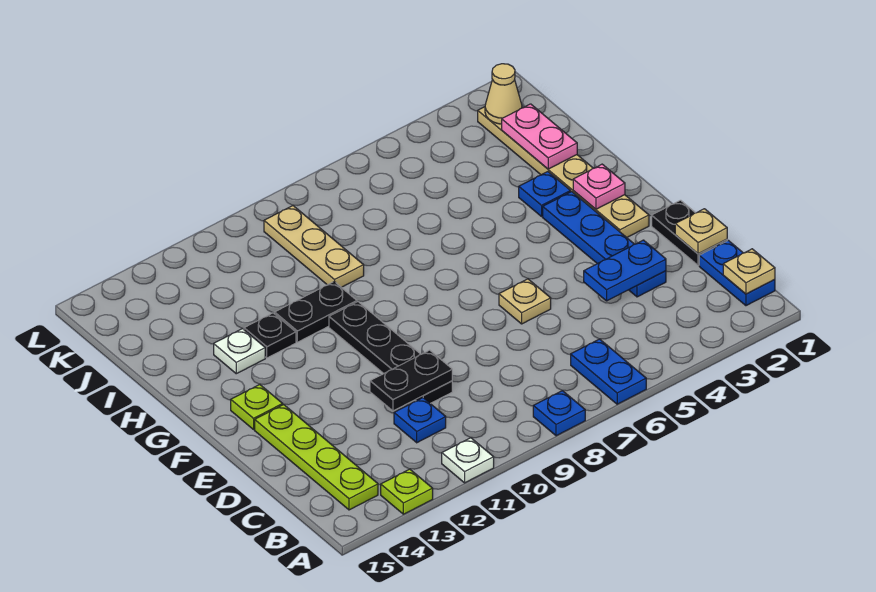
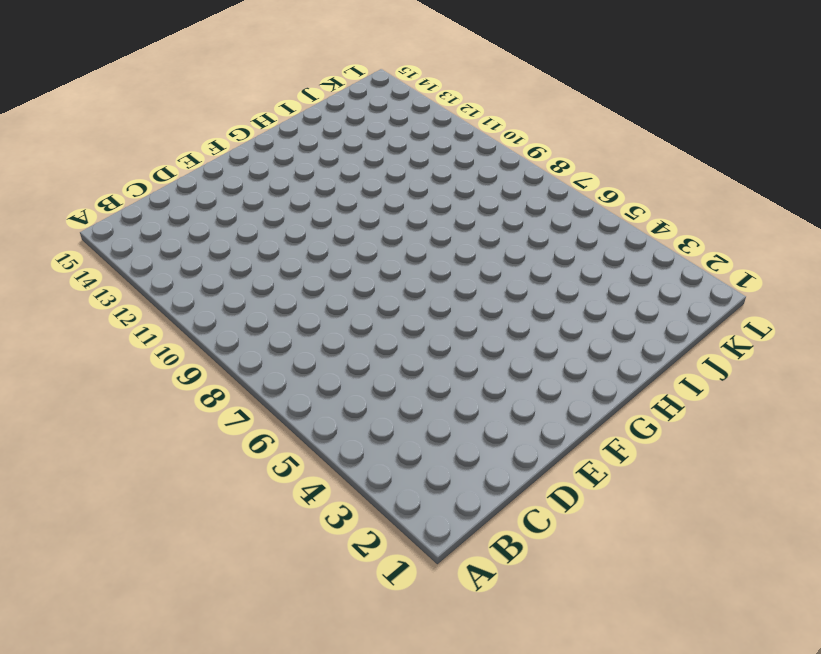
none -> blue plate A6:B6 level 1
none -> blue plate A8 level 1
none -> white plate A11 level 1

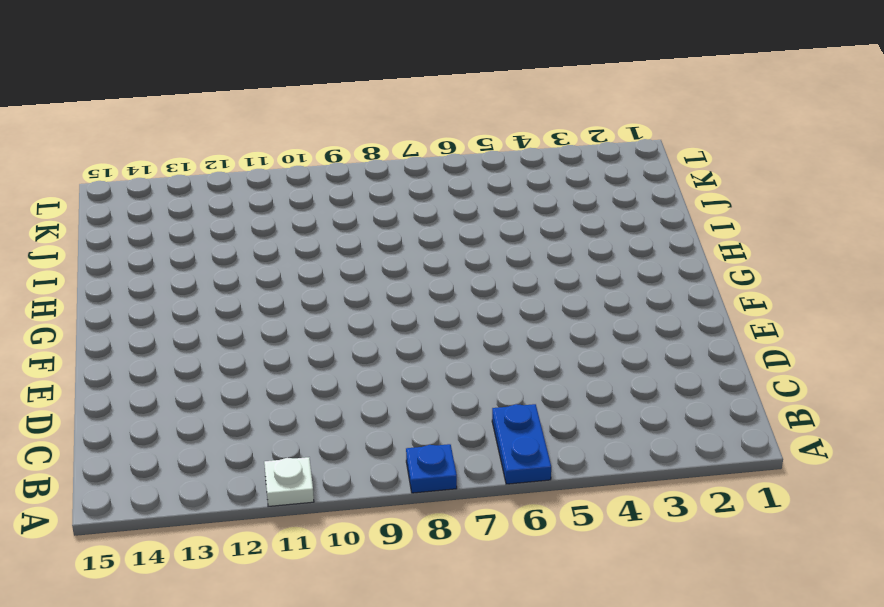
none -> lime plate A13 level 1
none -> blue plate B1:C1 level 1
none -> lime plate B14:E14 level 1

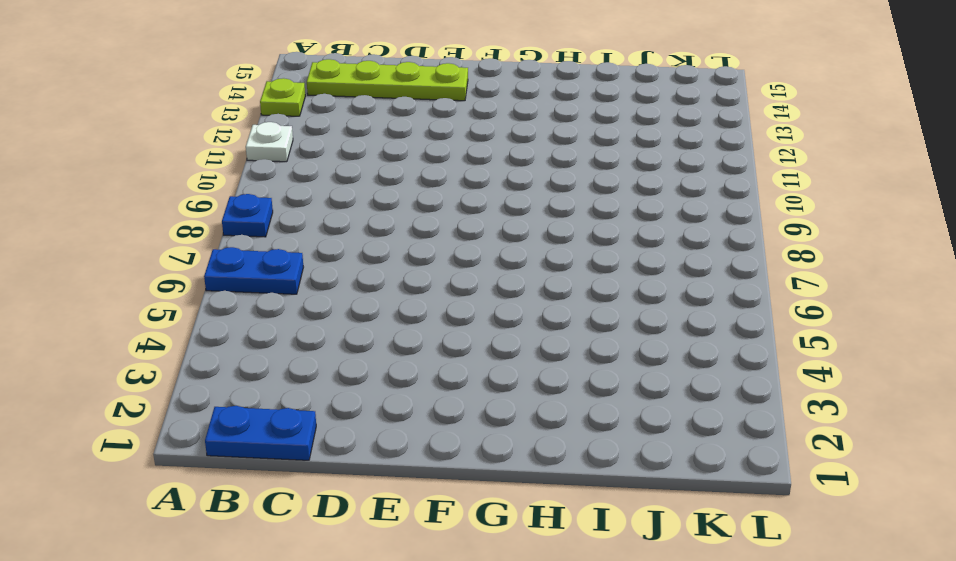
none -> blue plate C11 level 1
none -> black plate D1:E1 level 1
none -> blue plate D3:G3 level 1

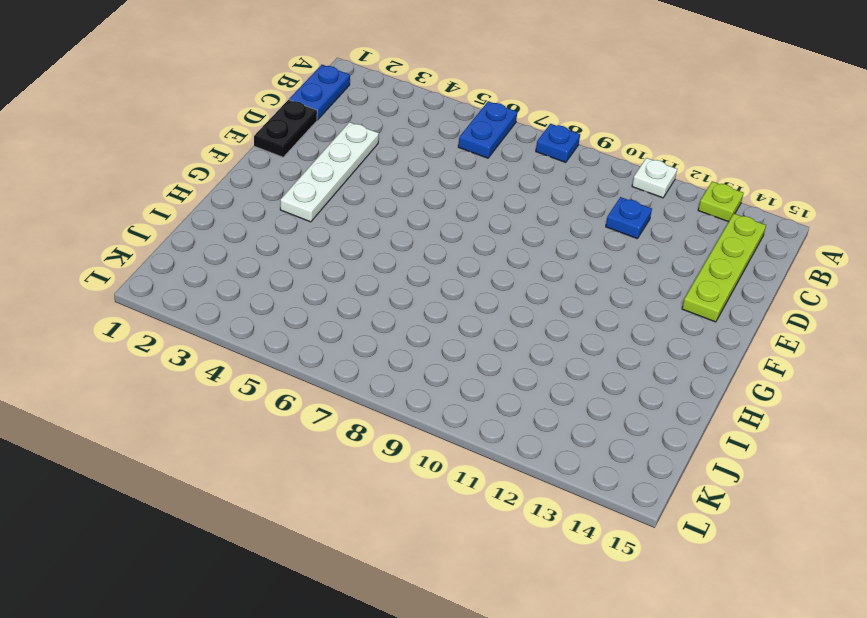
white plate D3:G3 level 1 -> blue plate D3:G3 level 1
none -> black plate D10:G10 level 1
none -> tan plate E6 level 1
none -> tan plate F2:K2 level 1

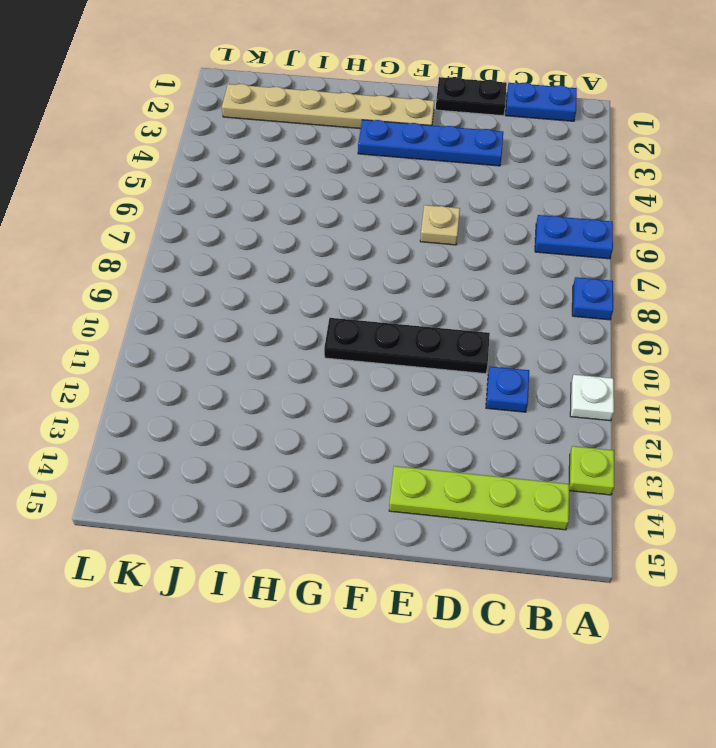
none -> lime plate F14 level 1
none -> blue plate H3 level 1
none -> black plate H10:H11 level 1

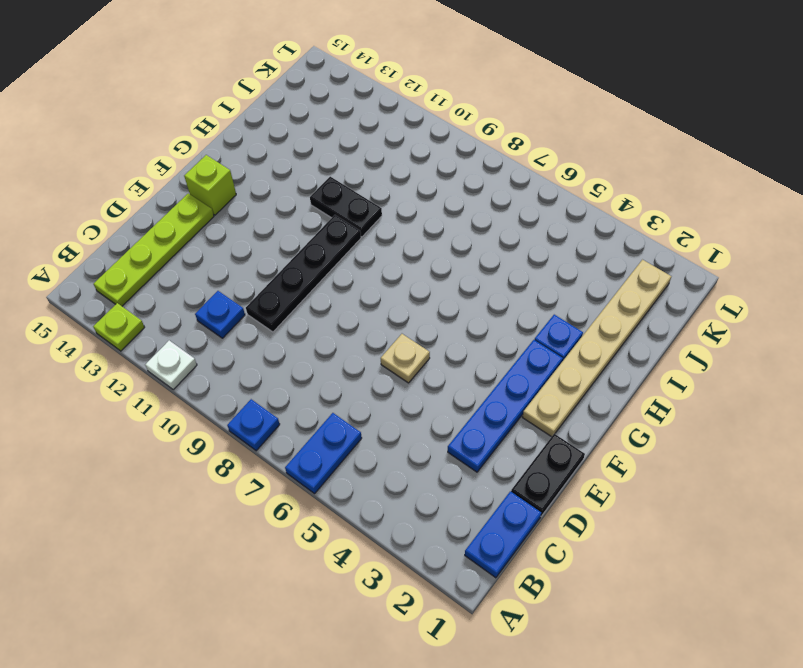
lime brick F14 level 1 -> lime plate F14 level 1
none -> black plate H12 level 1
none -> white plate H13 level 1
none -> tan plate I9:K9 level 1

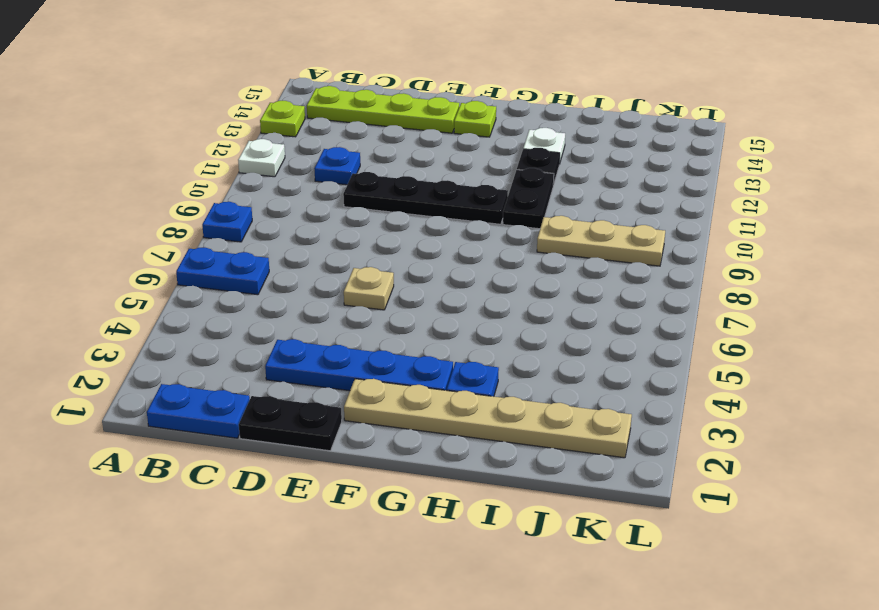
none -> tan plate B1 level 2
none -> tan plate D1 level 2
none -> blue plate D3:D4 level 2

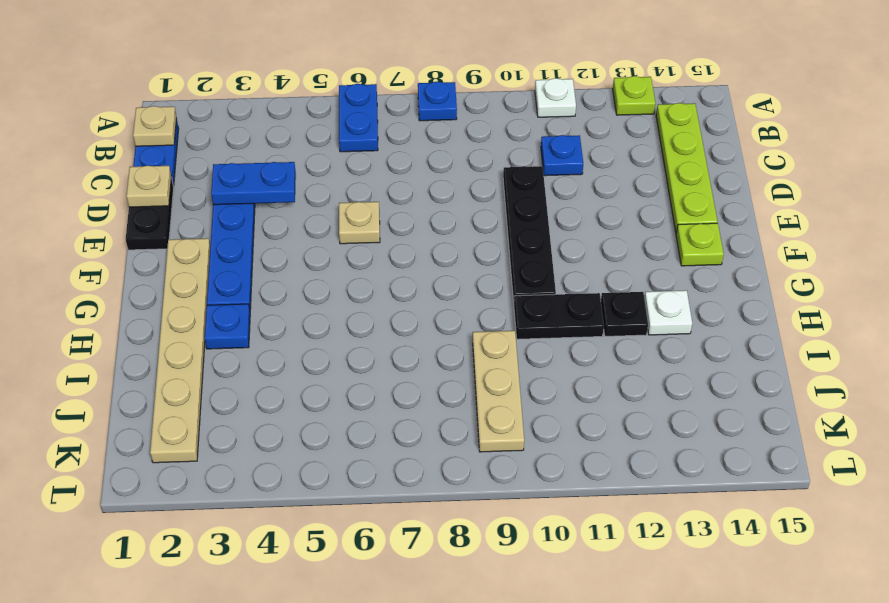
none -> black plate D10:D11 level 2
none -> pink plate G2 level 2
none -> pink plate I2:J2 level 2

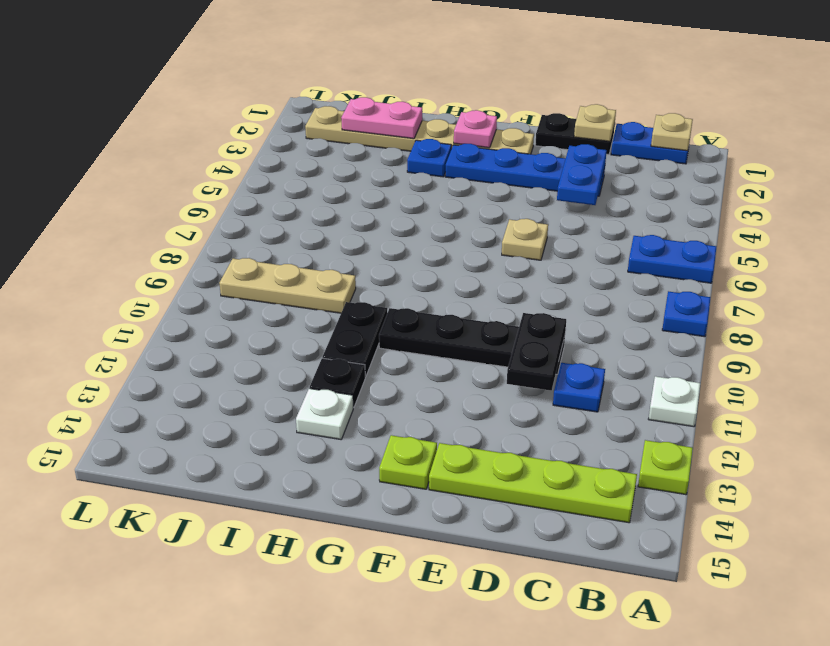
none -> tan cone K2 level 2

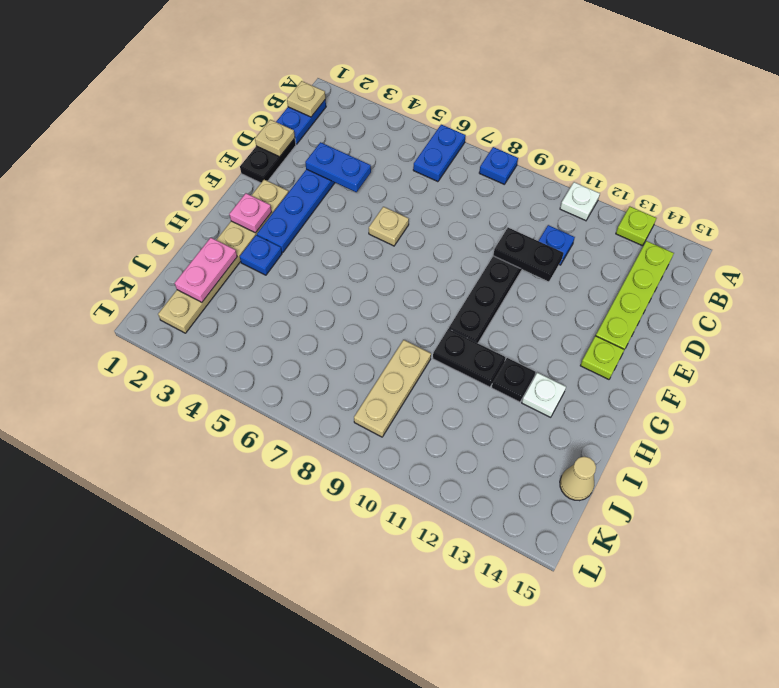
tan cone J15 level 1 -> tan cone K2 level 2

